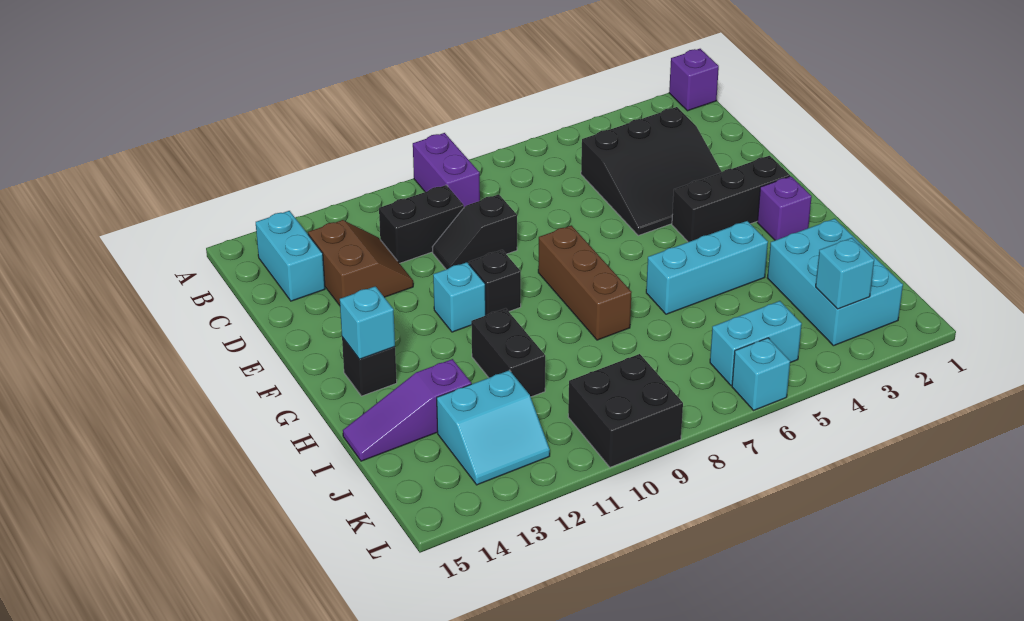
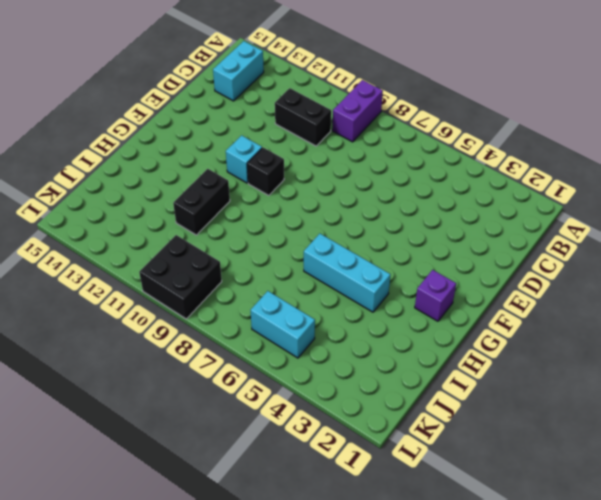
none -> purple brick A1 level 1
none -> black slope C3:E5 level 1 top C
none -> brown slope C12:D13 level 1 top 13

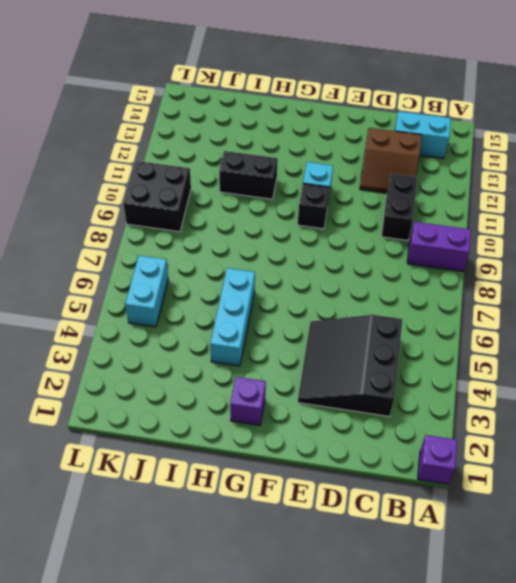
none -> black slope D9:D10 level 1 top 9
none -> black brick F2:F4 level 1
none -> brown brick F8:H8 level 1

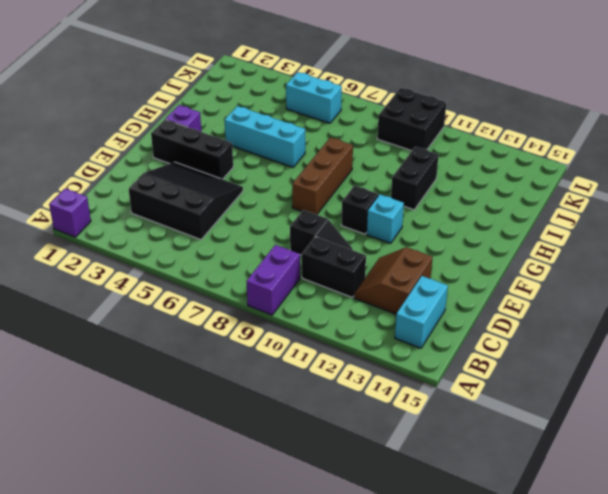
none -> black brick G14 level 1
none -> cyan brick I2:K3 level 1
none -> purple slope I13:I15 level 1 top 13

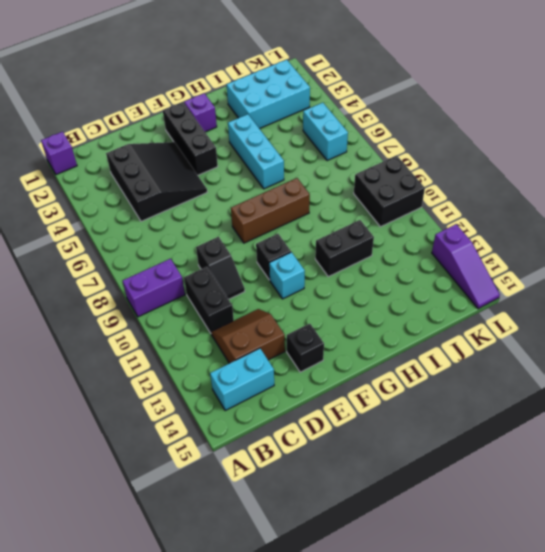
black brick E14 level 1 -> black brick G14 level 1
purple slope L13:L15 level 1 top 13 -> purple slope I13:I15 level 1 top 13
none -> cyan slope J12:K13 level 1 top J
none -> cyan brick L6 level 1
none -> cyan brick G14 level 2

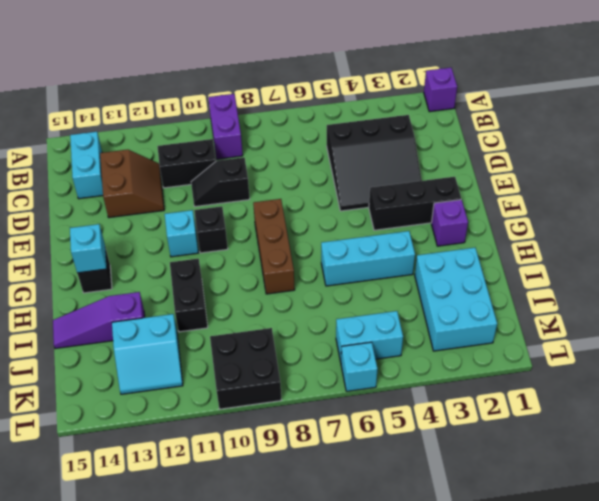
none -> cyan brick K3 level 2

